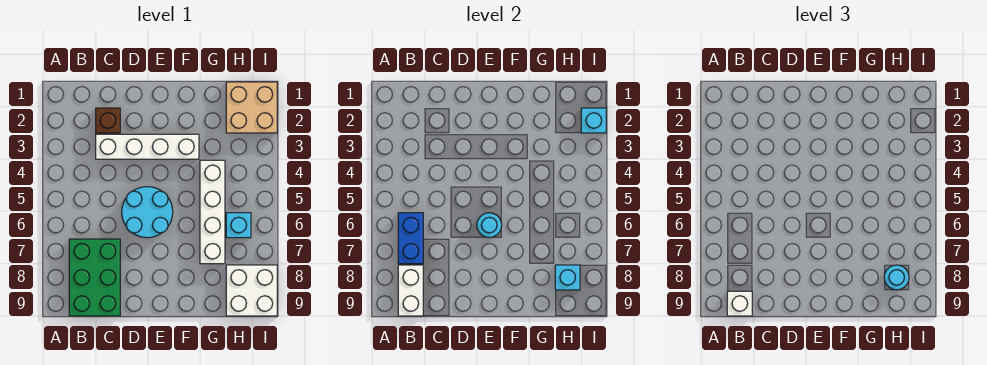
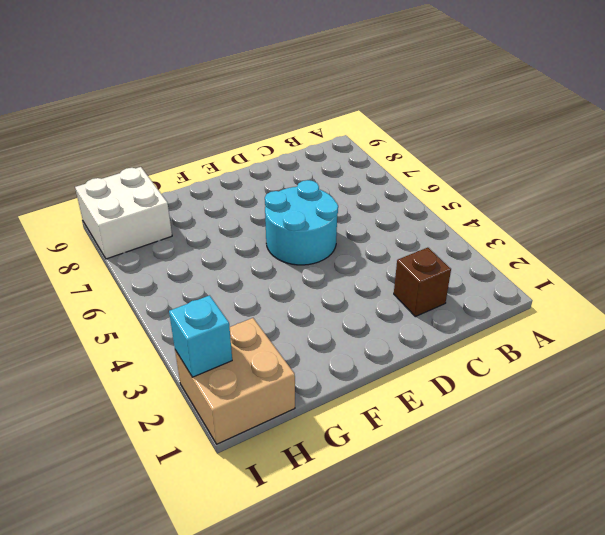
none -> green brick B7:C9 level 1
none -> white brick C3:F3 level 1
none -> white brick G4:G7 level 1

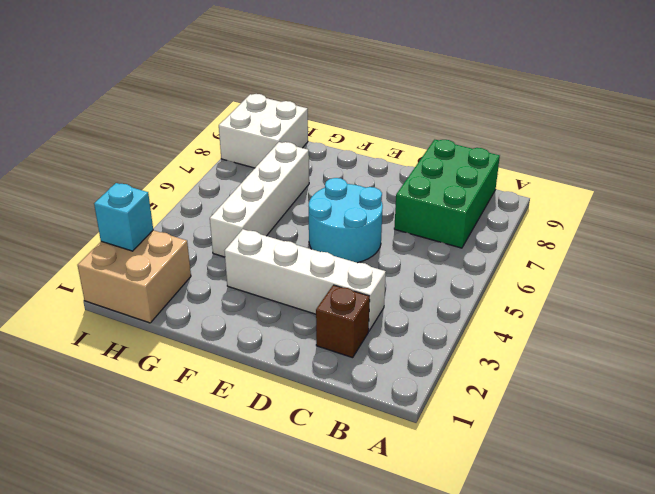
none -> cyan brick H6 level 1
none -> blue brick B6:B7 level 2
none -> white brick B8:B9 level 2

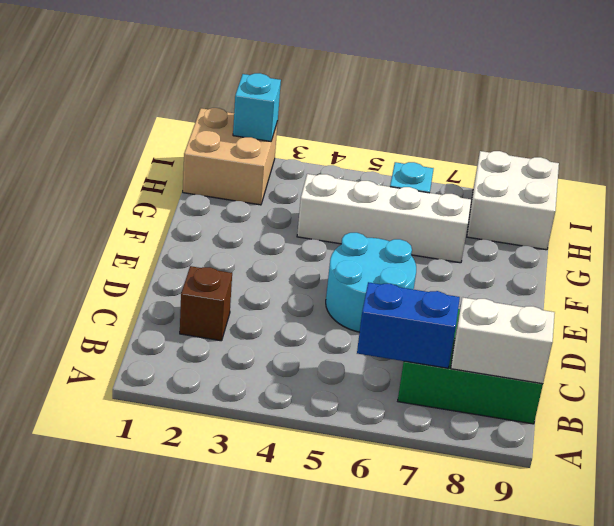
none -> white brick C3:F3 level 1
none -> cyan round brick E6 level 2
none -> cyan brick H8 level 2

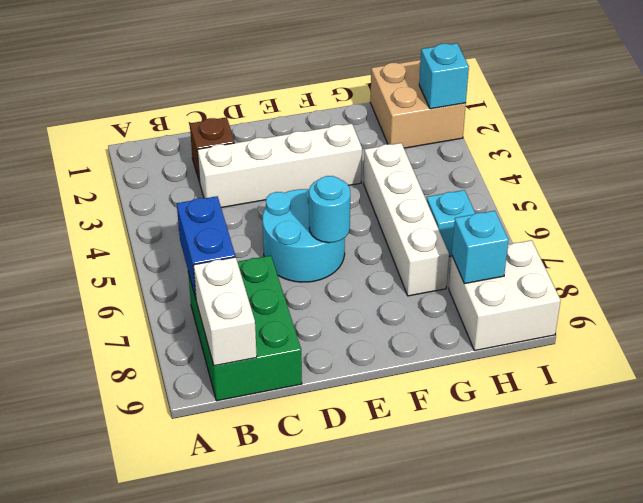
none -> white brick B9 level 3
none -> cyan round brick H8 level 3

